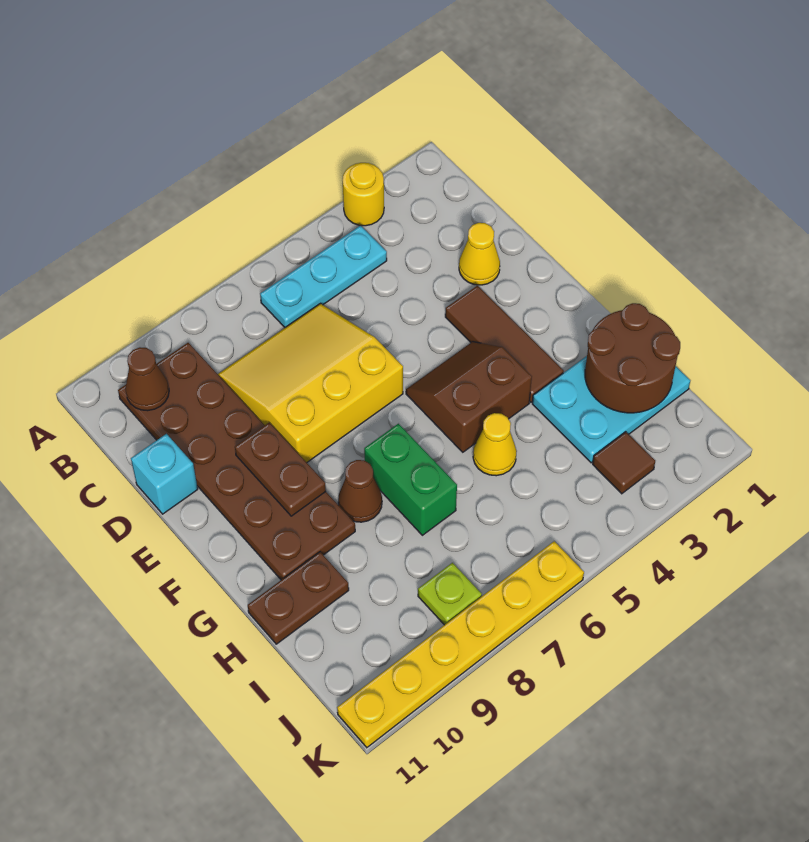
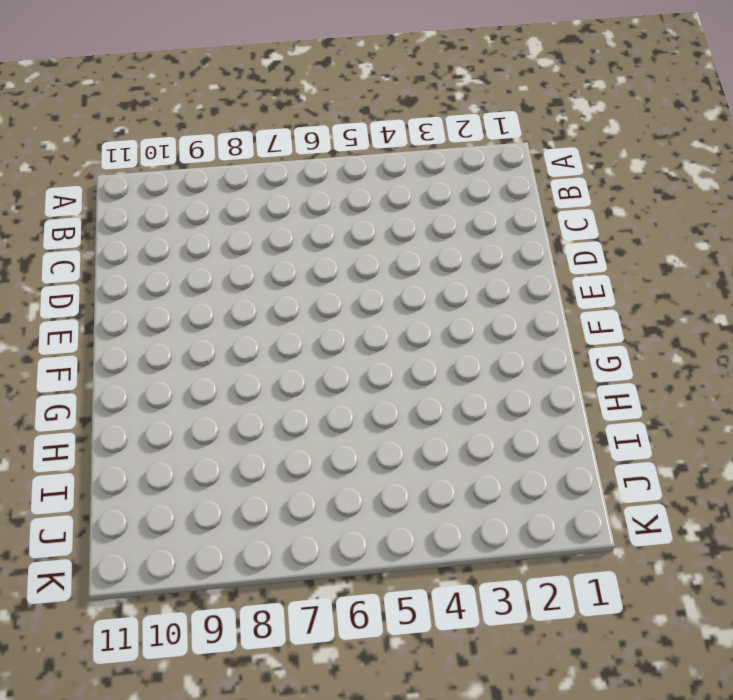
none -> yellow round brick A3 level 1
none -> cyan plate B4:B6 level 1
none -> brown plate B9:G10 level 1

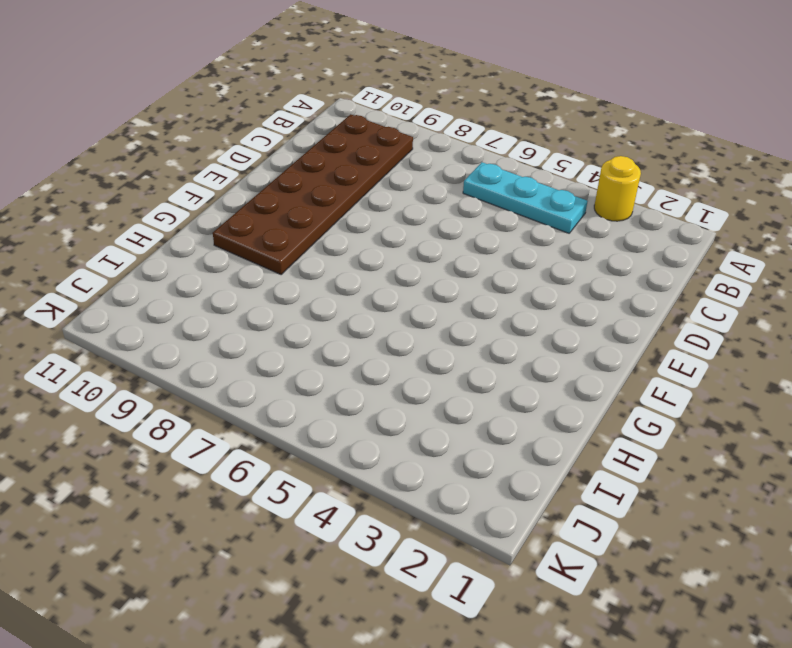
none -> yellow slope C6:E8 level 1 top E
none -> yellow cone D2 level 1
none -> cyan brick D11 level 1

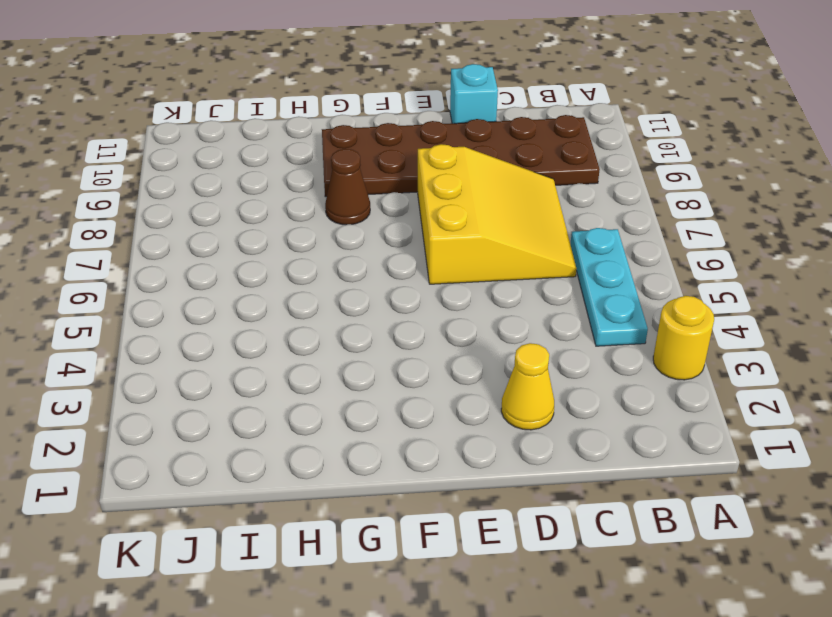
none -> brown tile E3:G3 level 1
none -> brown slope F4:G5 level 1 top G
none -> green brick G7:H7 level 1

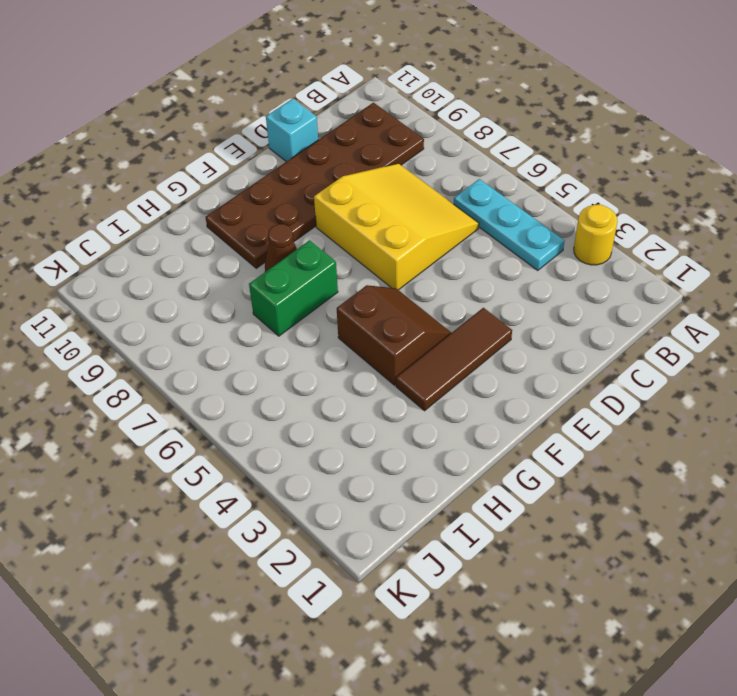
none -> yellow cone D2 level 1
none -> cyan plate H1:I3 level 1
none -> yellow cone H5 level 1

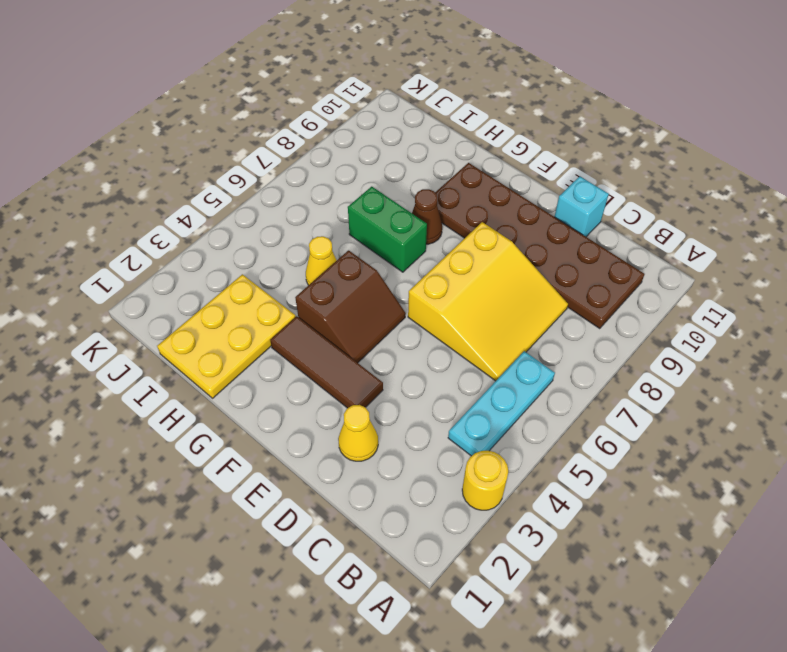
yellow plate H1:I3 level 1 -> cyan plate H1:I3 level 1
none -> brown plate H10:H11 level 1
none -> brown tile J3 level 1
none -> lime plate J8 level 1

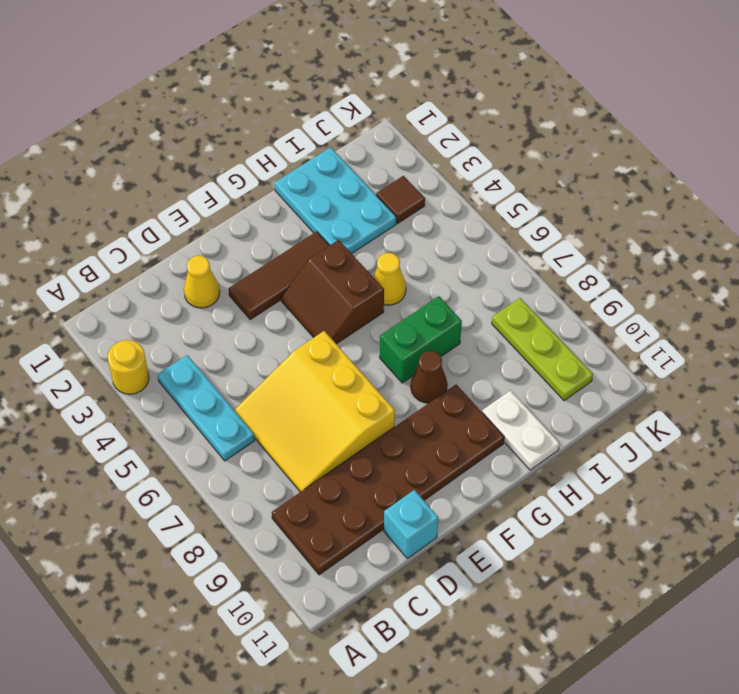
white plate H10:H11 level 1 -> brown plate H10:H11 level 1
lime plate J8:J10 level 1 -> lime plate J8 level 1
none -> yellow plate K6:K11 level 1
none -> brown cone B10 level 2
none -> brown plate E9:F9 level 2

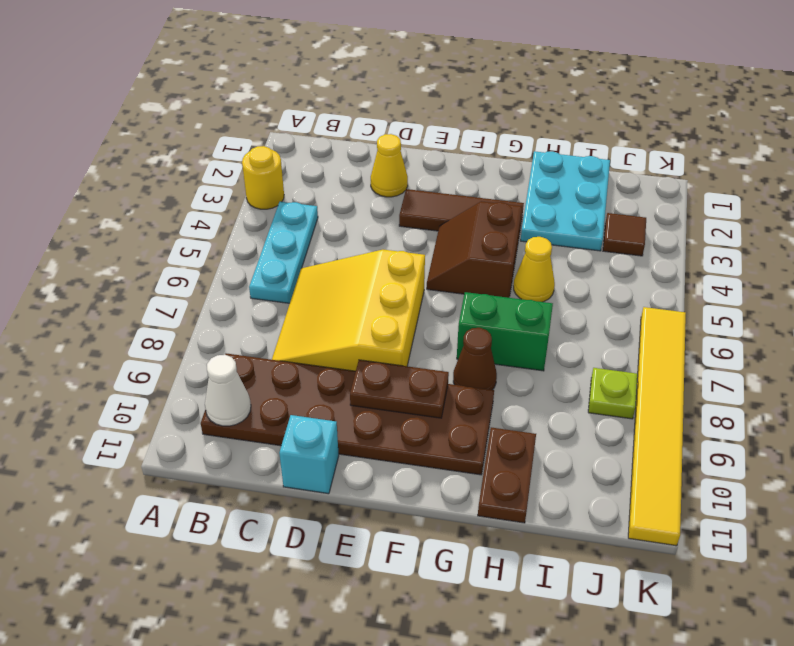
white cone B10 level 2 -> brown cone B10 level 2
yellow tile K6:K11 level 1 -> yellow plate K6:K11 level 1
none -> brown round brick H1:I2 level 2

